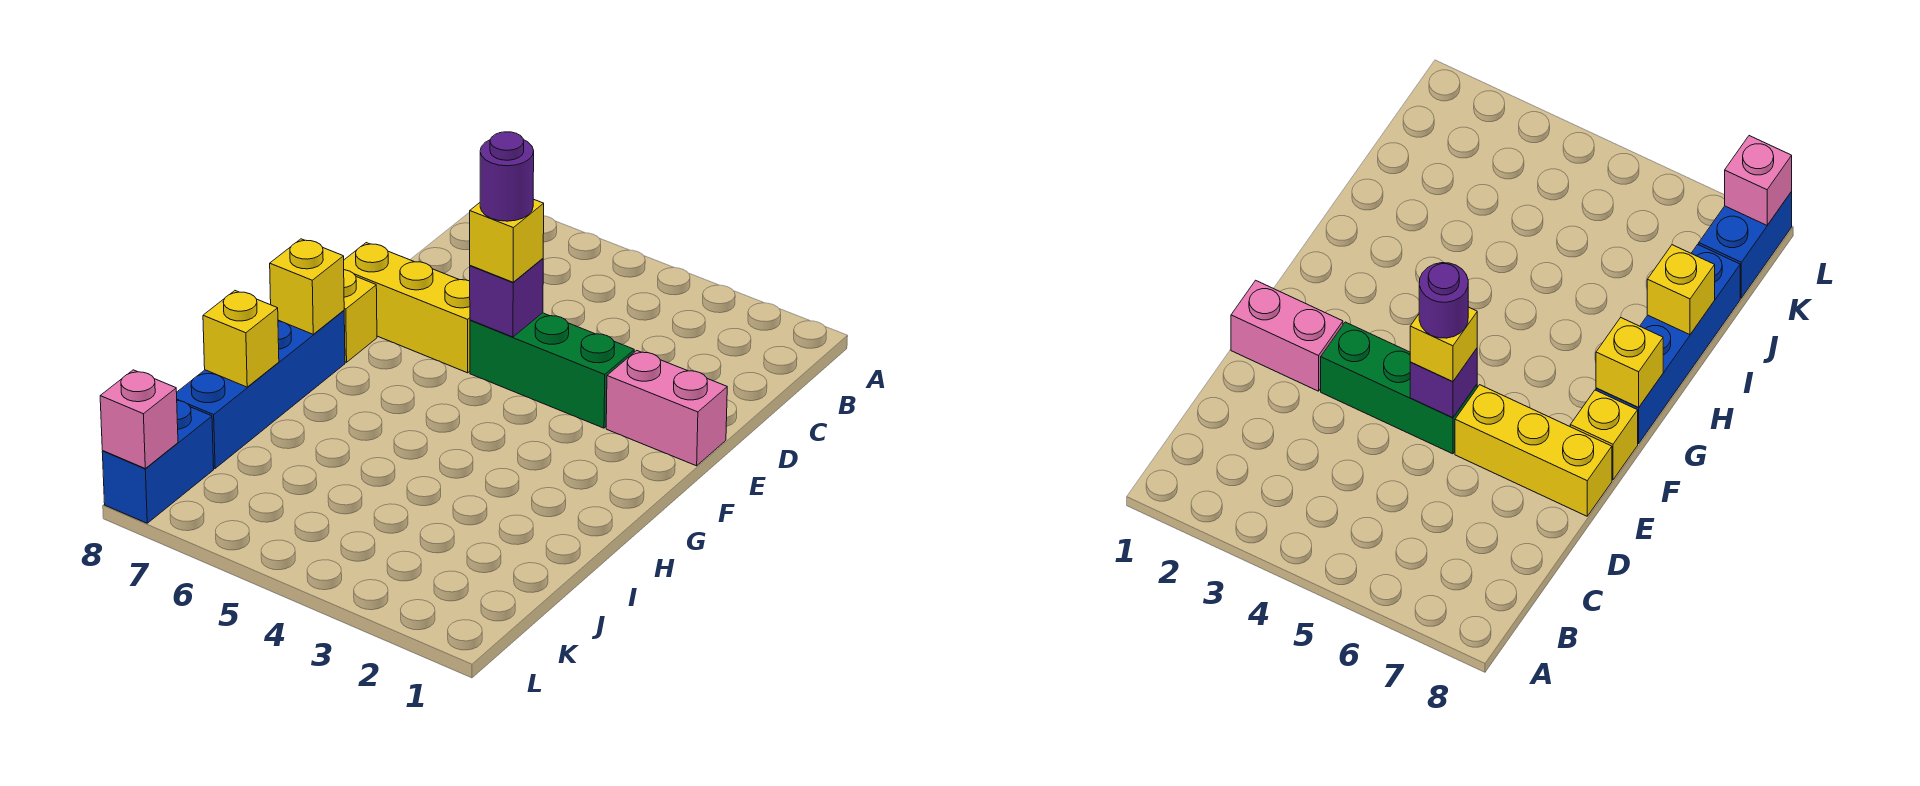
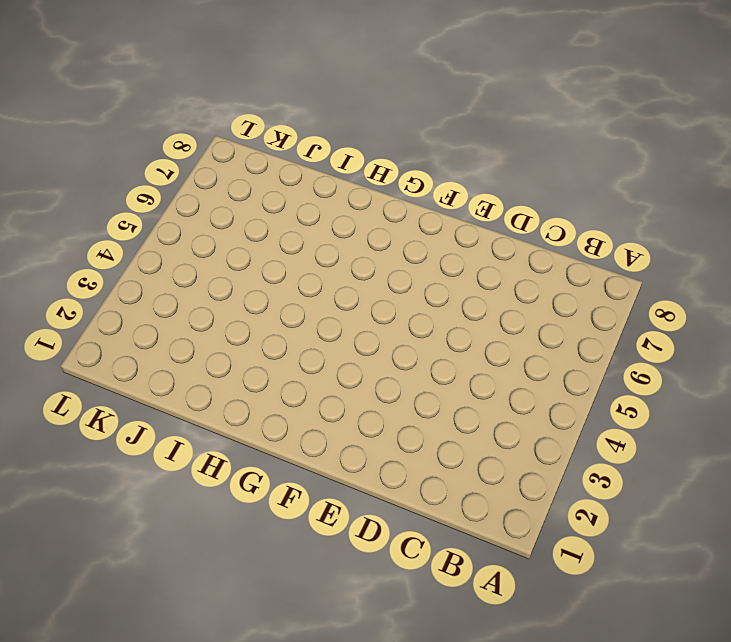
none -> pink brick E1:E2 level 1
none -> green brick E3:E5 level 1
none -> yellow brick E6:E8 level 1

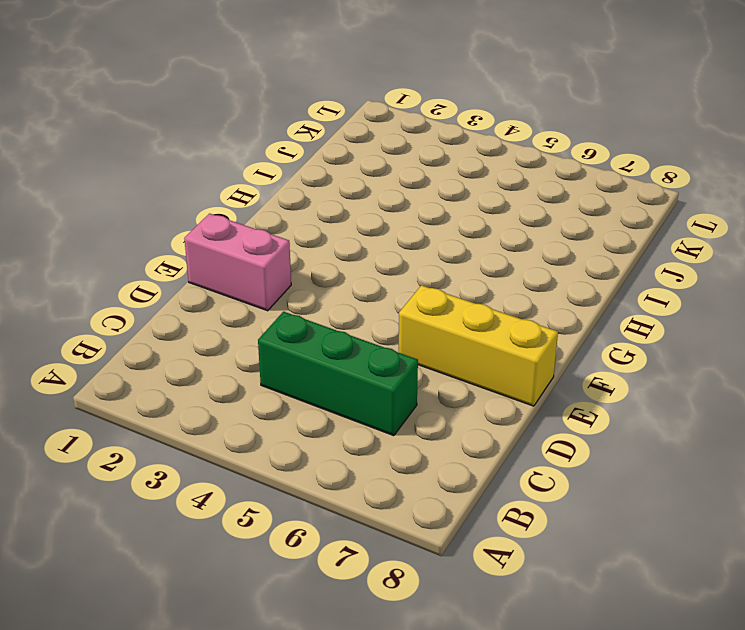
green brick C4:C6 level 1 -> green brick E3:E5 level 1
none -> yellow brick F8 level 1
none -> blue brick G8:J8 level 1
none -> blue brick K8:L8 level 1

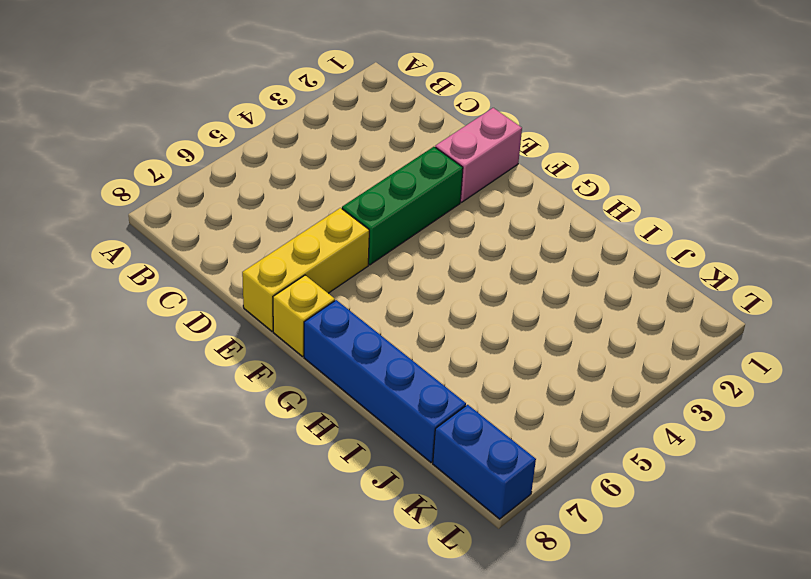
none -> purple brick E5 level 2
none -> yellow brick G8 level 2
none -> yellow brick I8 level 2

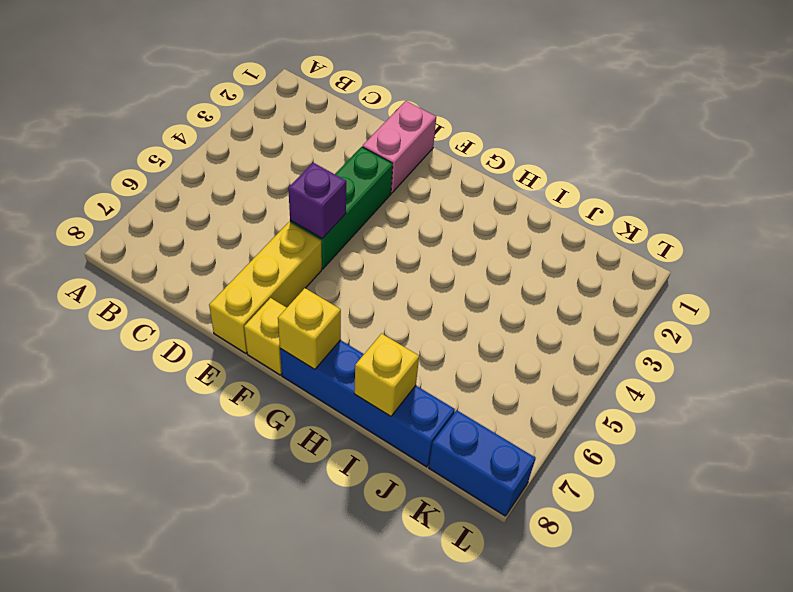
none -> pink brick L8 level 2
none -> yellow brick E5 level 3
none -> purple round brick E5 level 4

